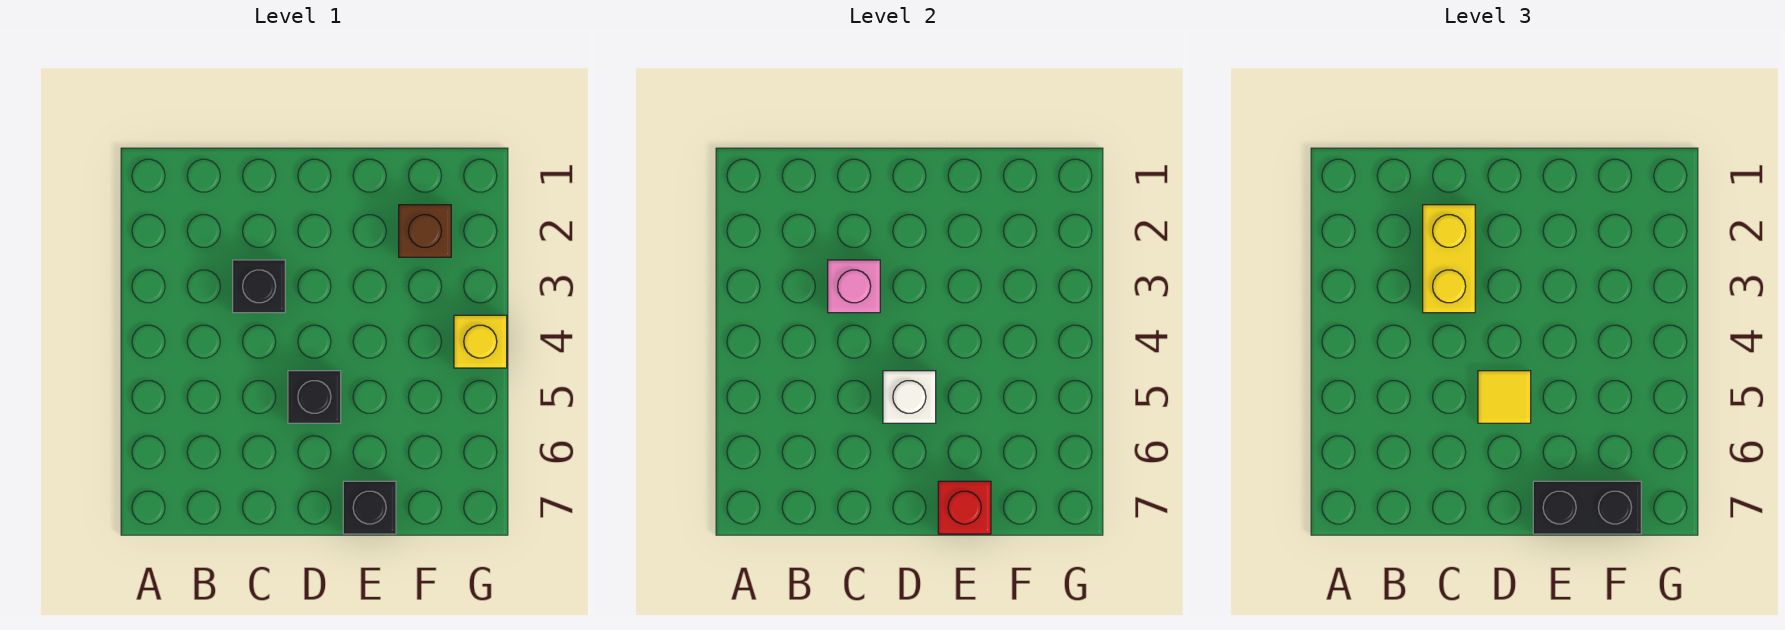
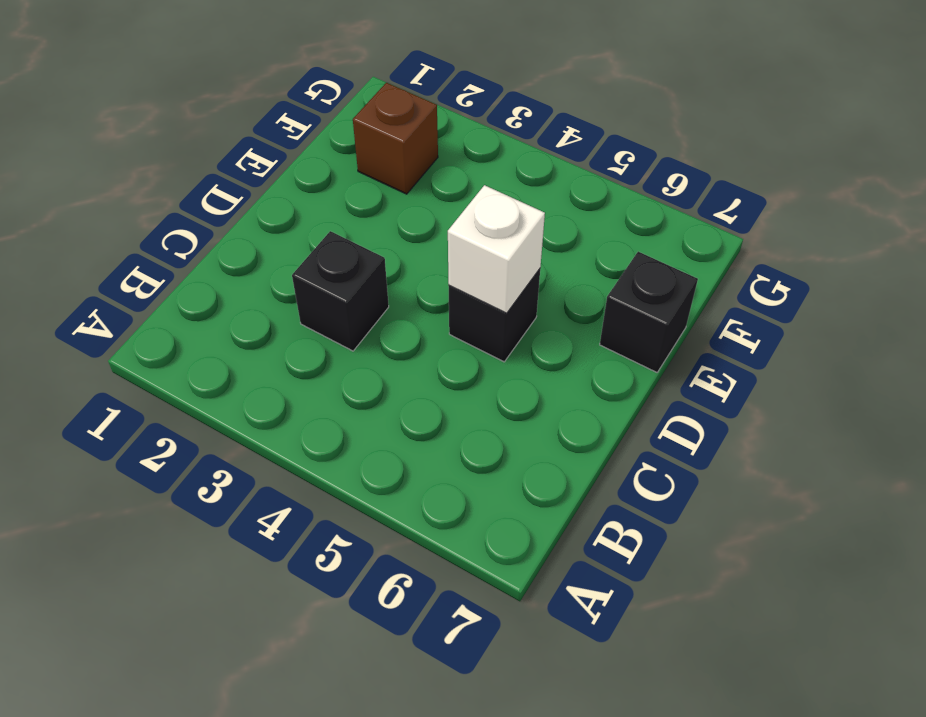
none -> yellow brick G4 level 1
none -> pink brick C3 level 2

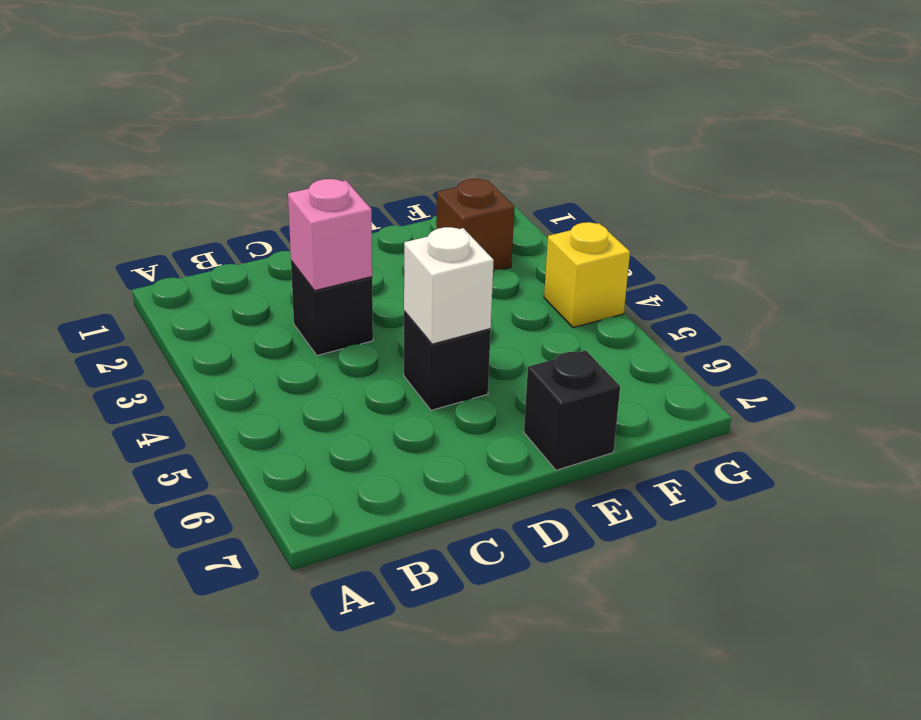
none -> red brick E7 level 2
none -> yellow brick C2:C3 level 3

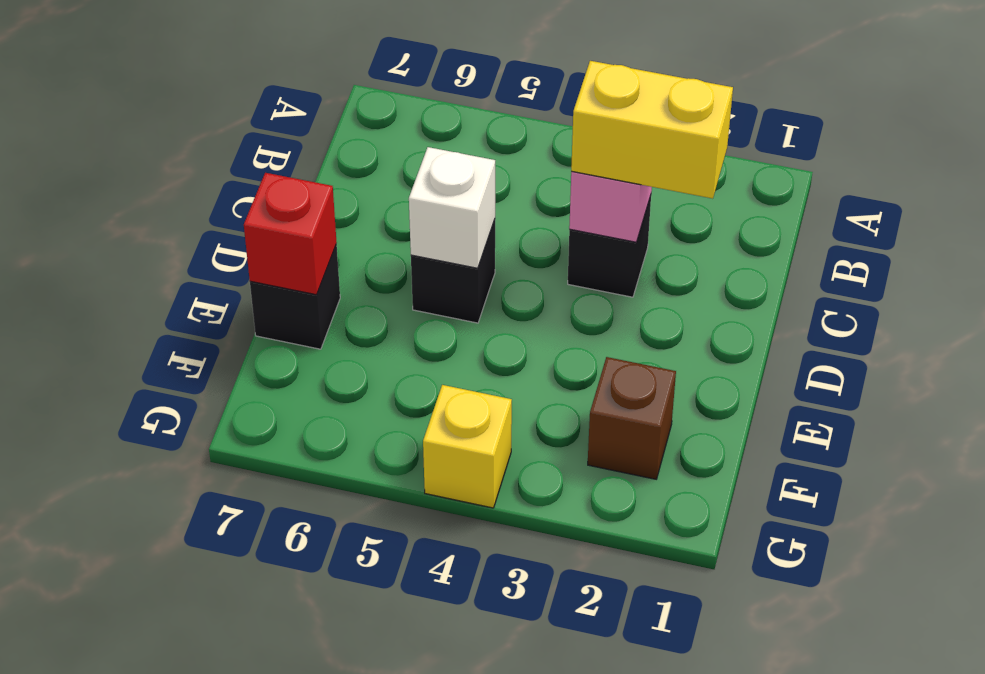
none -> yellow tile D5 level 3
none -> black brick E7:F7 level 3

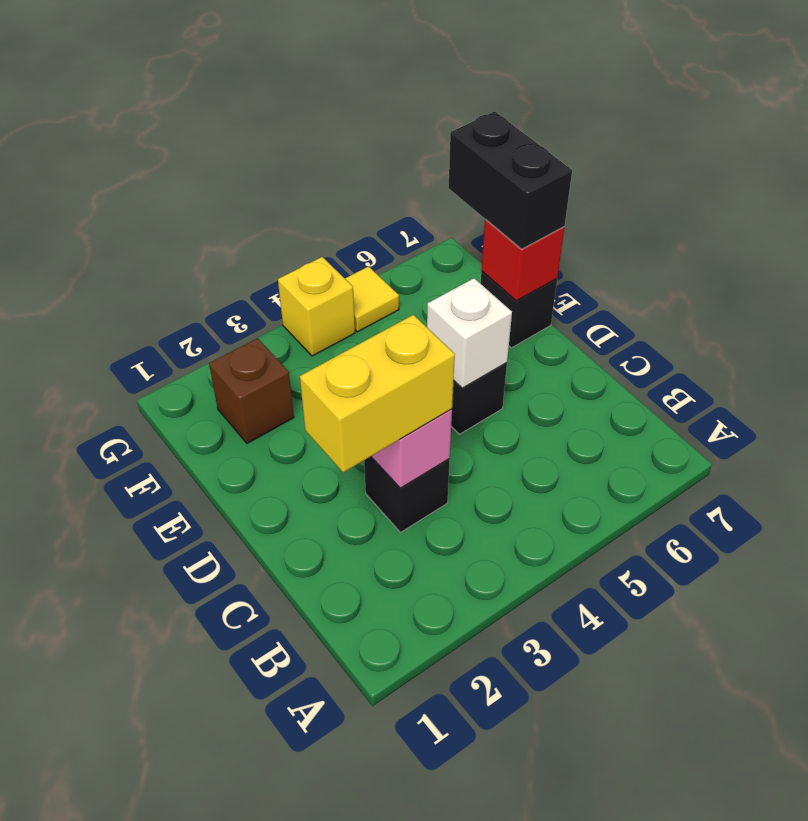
yellow tile G5 level 1 -> yellow tile D5 level 3

